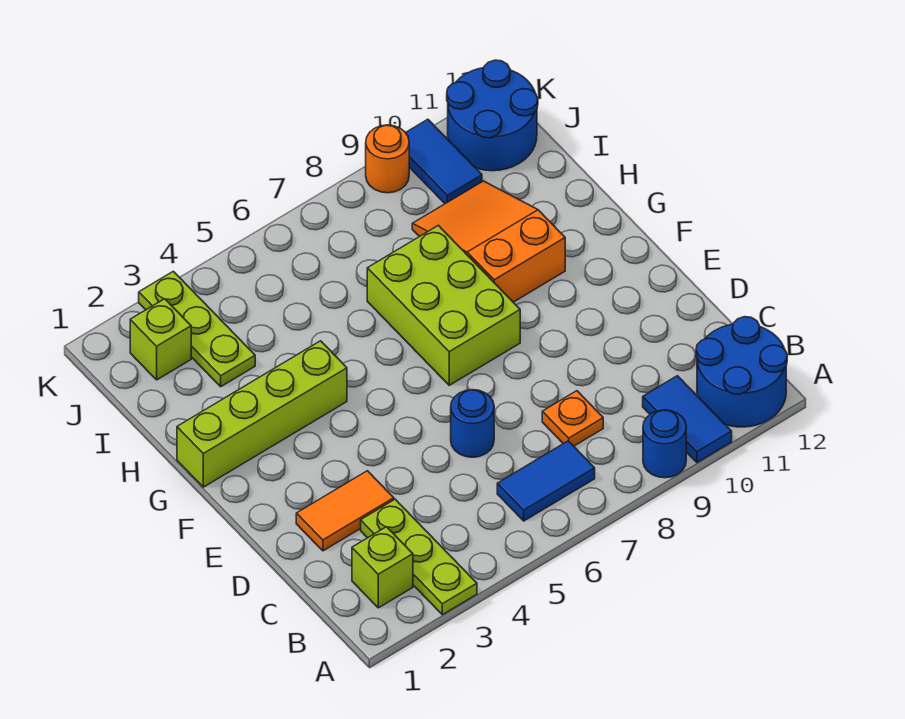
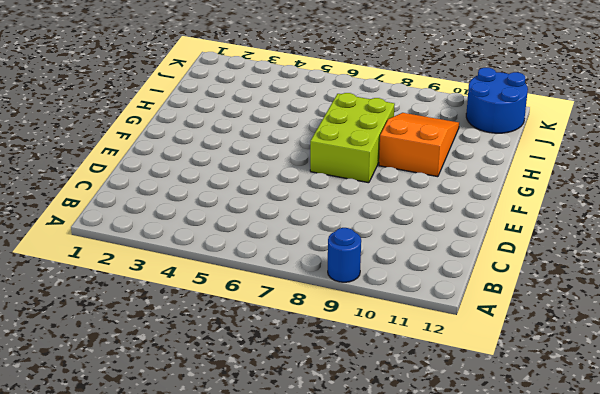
none -> lime plate A3:C3 level 1
none -> blue tile A10:B10 level 1
none -> blue round brick A11:B12 level 1

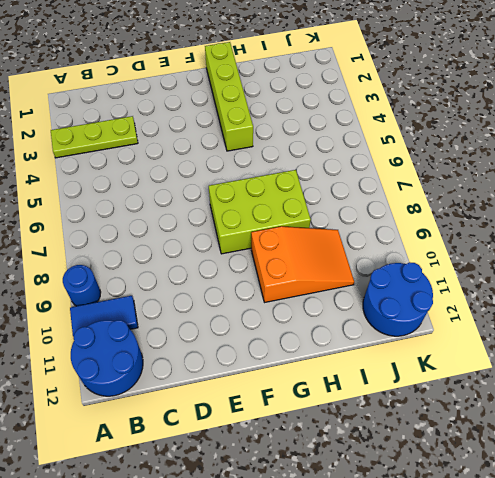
none -> lime brick B2 level 1
none -> blue tile B6:B7 level 1
none -> orange plate C8 level 1

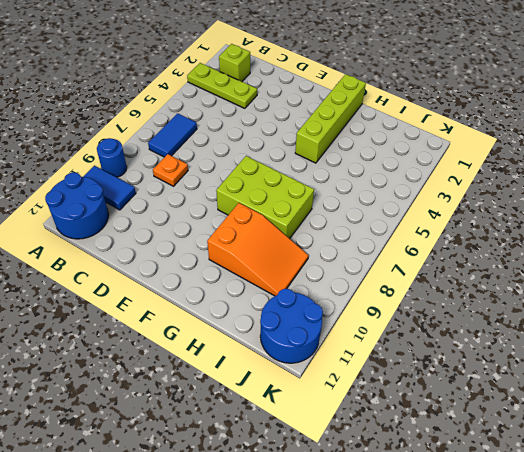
none -> orange tile D2:D3 level 1
none -> blue round brick D6 level 1
none -> lime plate I3:K3 level 1

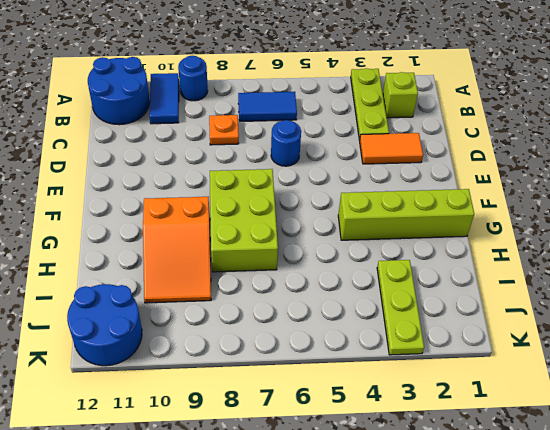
none -> lime brick J2 level 1
none -> blue tile J10:K10 level 1
none -> orange round brick K9 level 1

